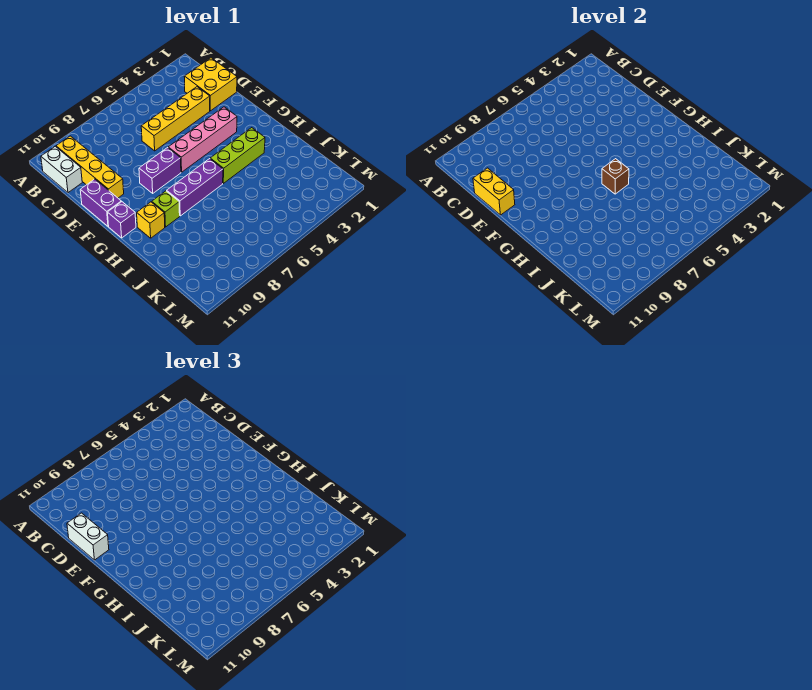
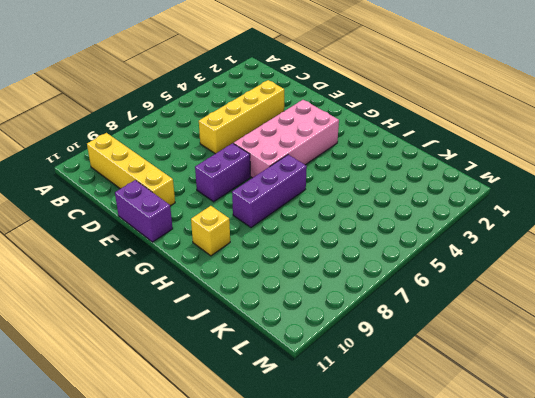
pink brick F3:G6 level 1 -> pink brick F3:F6 level 1
none -> white brick B11:C11 level 1
none -> yellow brick C1:D2 level 1
none -> purple brick G11 level 1

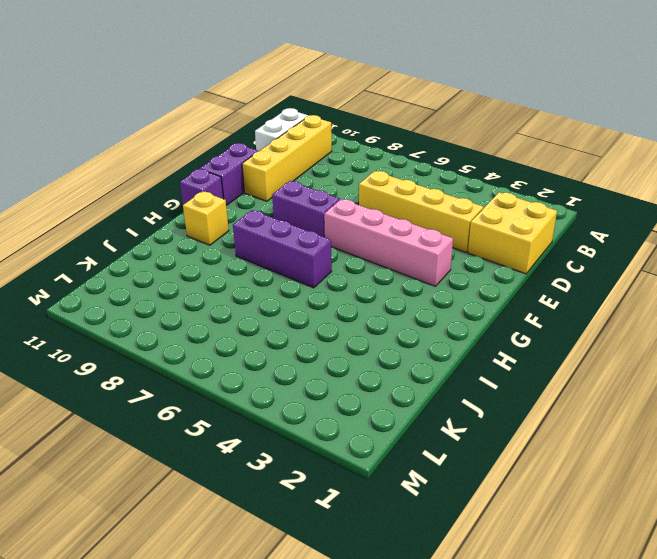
none -> lime brick H3:H5 level 1
none -> lime brick H9 level 1
none -> yellow brick D11:E11 level 2

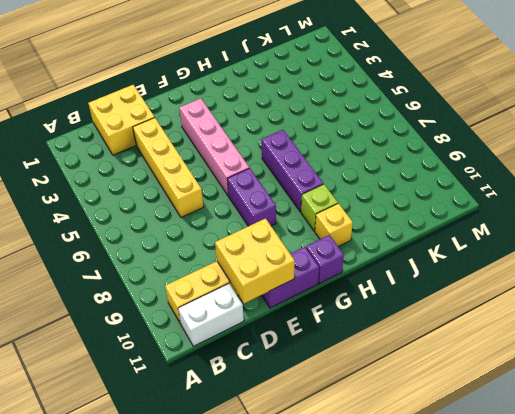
yellow brick D10:E11 level 2 -> yellow brick D11:E11 level 2
none -> lime brick H3:H5 level 1
none -> brown brick H6 level 2
none -> white brick D11:E11 level 3

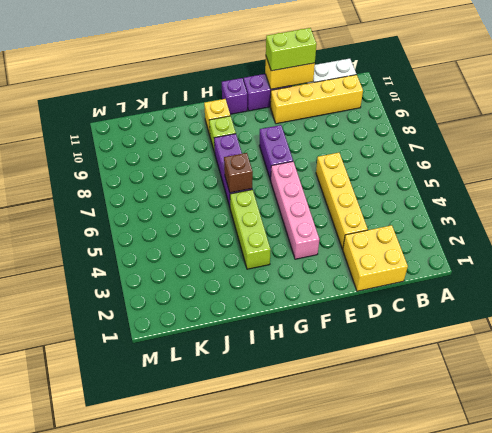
lime brick D11:E11 level 3 -> white brick D11:E11 level 3

